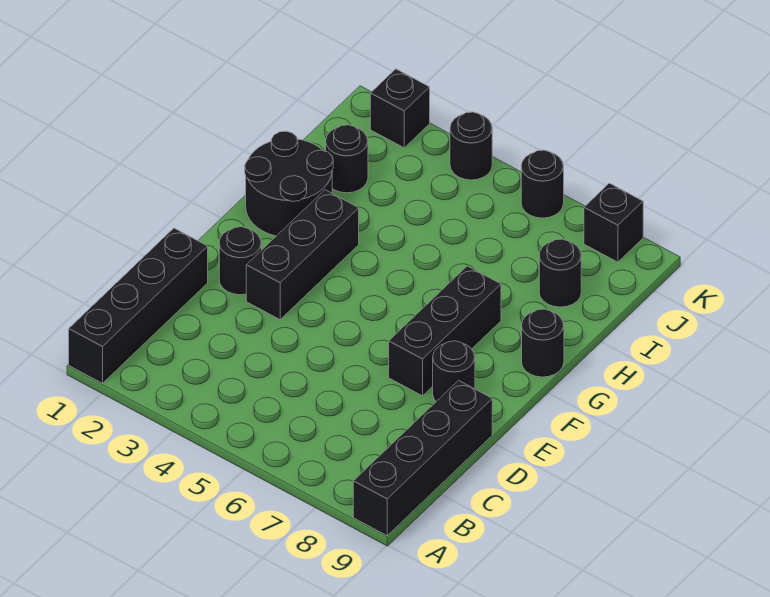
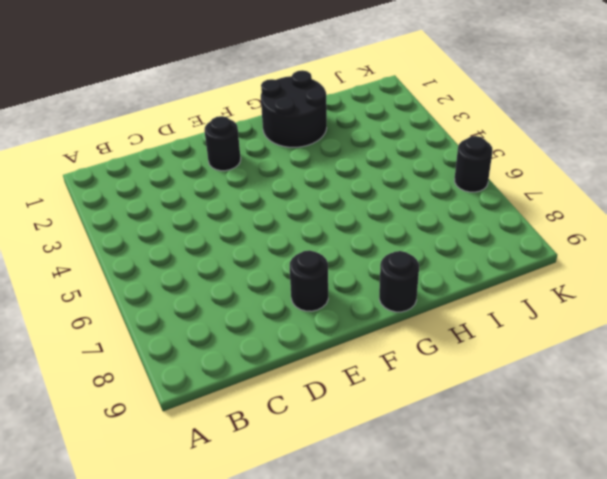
none -> black brick A1:D1 level 1
none -> black brick A9:D9 level 1
none -> black brick E3:G3 level 1

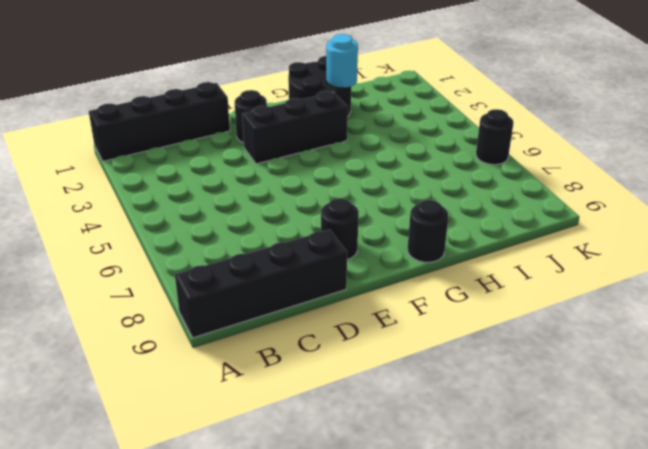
cyan round brick H2 level 2 -> none
none -> black brick E7:G7 level 1
none -> black round brick I2 level 1
none -> black round brick I8 level 1

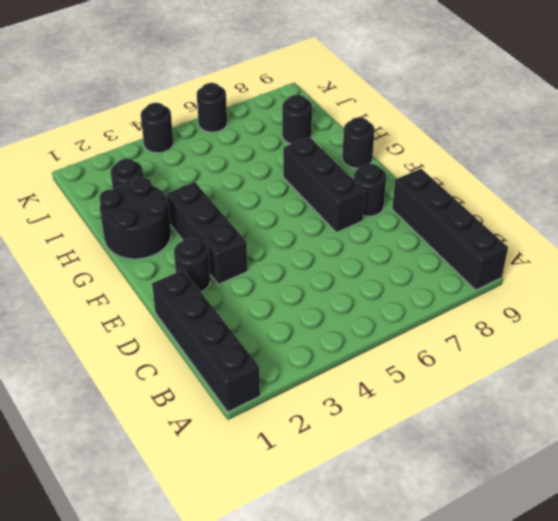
none -> black brick K2 level 1
none -> black brick K8 level 1

